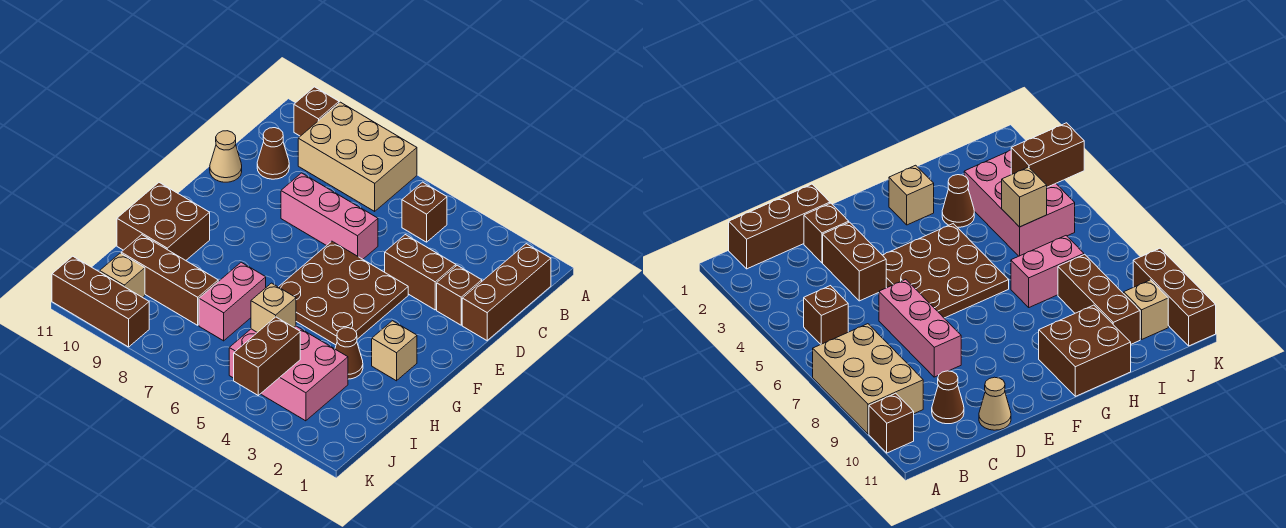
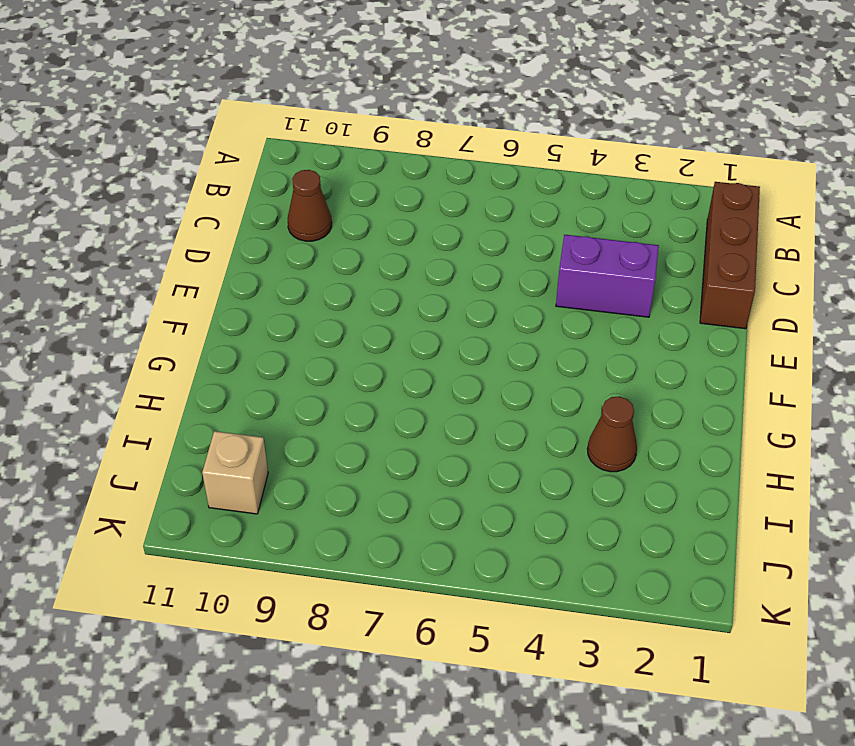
purple brick D3:D4 level 1 -> brown brick D3:D4 level 1
none -> tan brick A7:B9 level 1
none -> brown brick A10 level 1
none -> brown brick B5 level 1

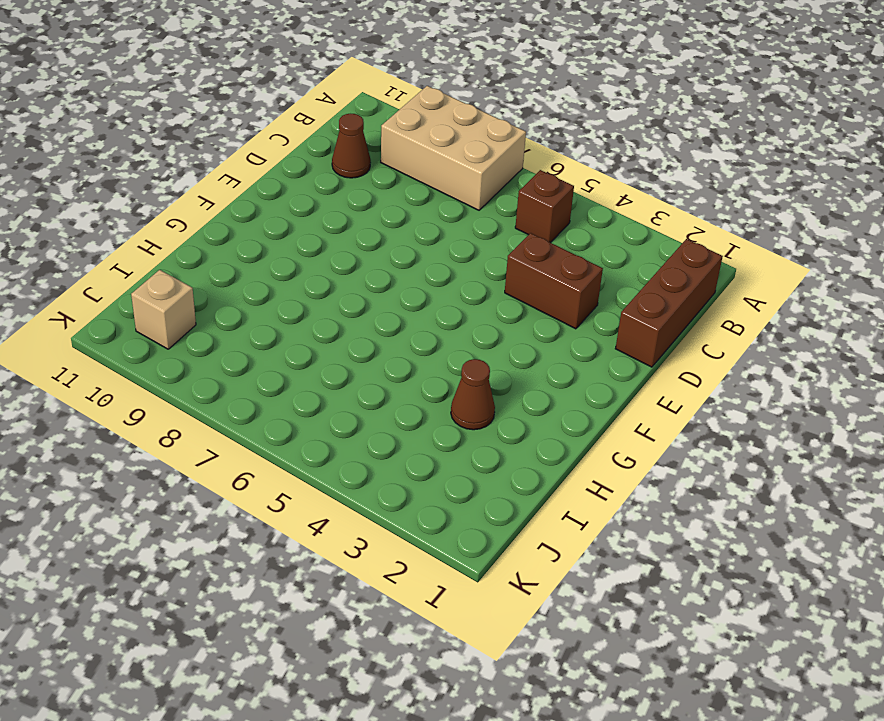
none -> brown brick A10 level 1
none -> brown brick D2 level 1
none -> pink brick D6:D8 level 1

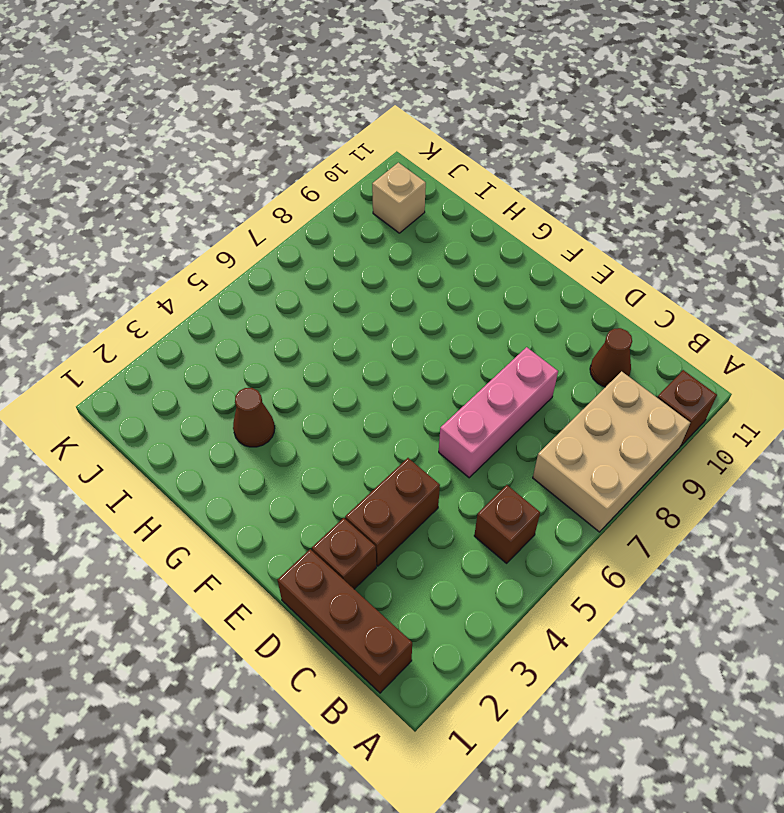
none -> tan cone D11 level 1
none -> brown plate E4:G6 level 1
none -> tan brick G2 level 1

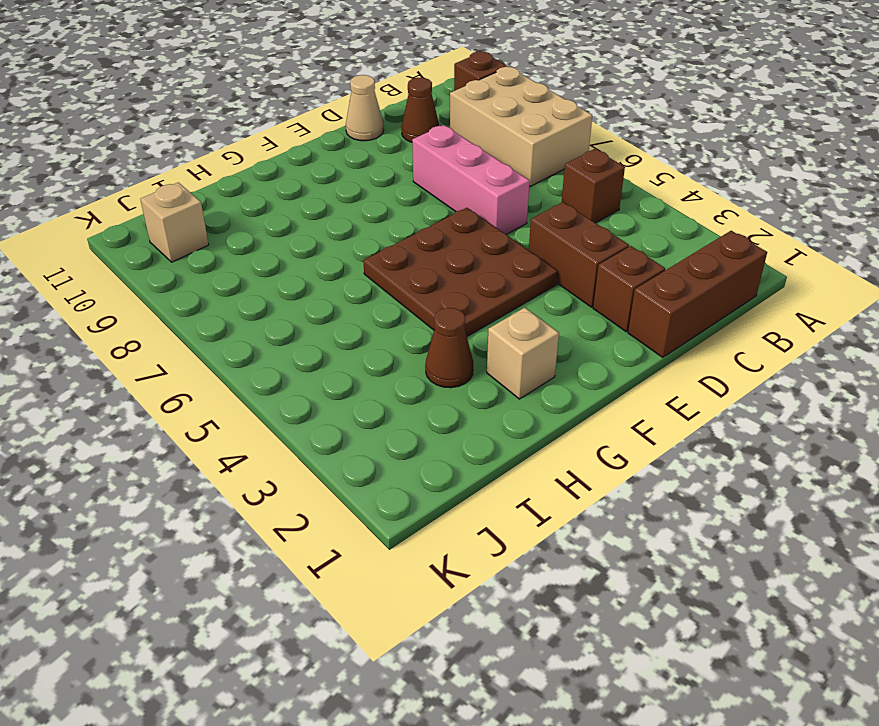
none -> brown brick G10:H11 level 1
none -> pink brick H7:I7 level 1
none -> pink brick I3:J5 level 1

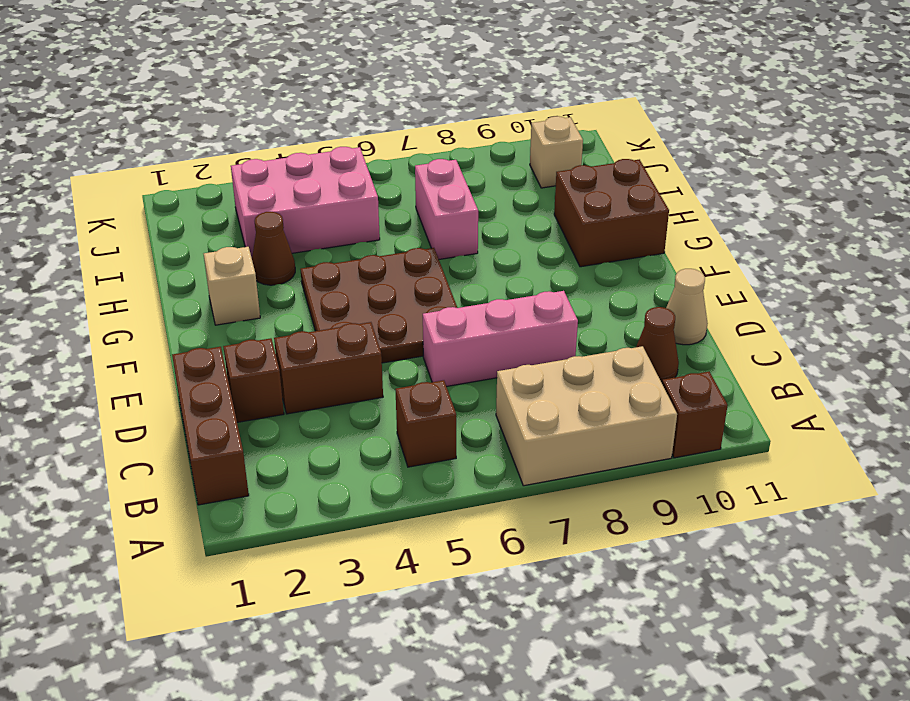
none -> brown brick I8:I10 level 1
none -> brown brick K9:K11 level 1
none -> tan brick I5 level 2

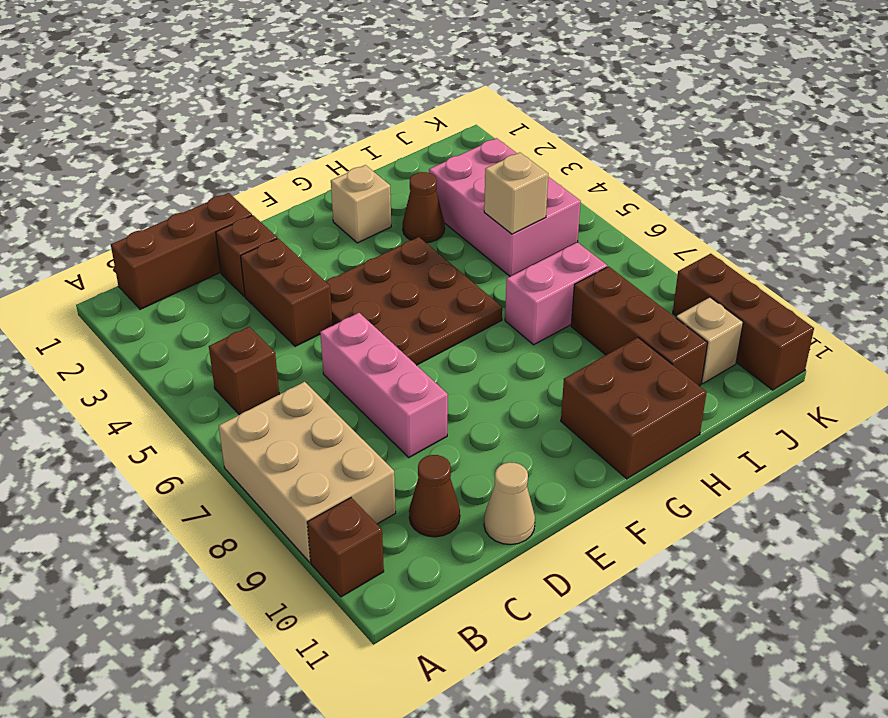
none -> brown brick J4:K4 level 2

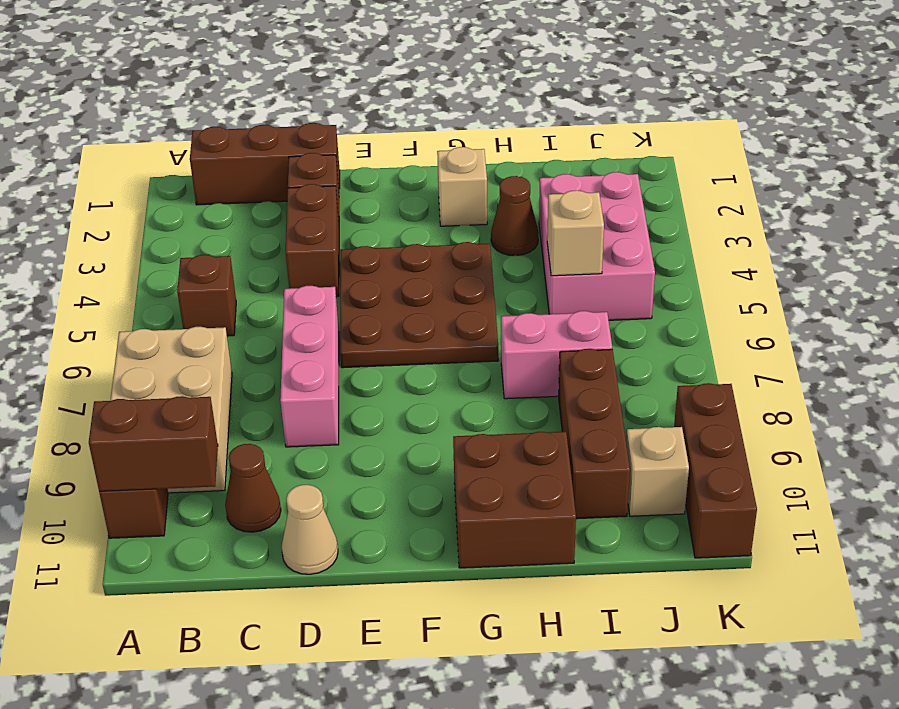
brown brick A10:B10 level 2 -> brown brick J4:K4 level 2

